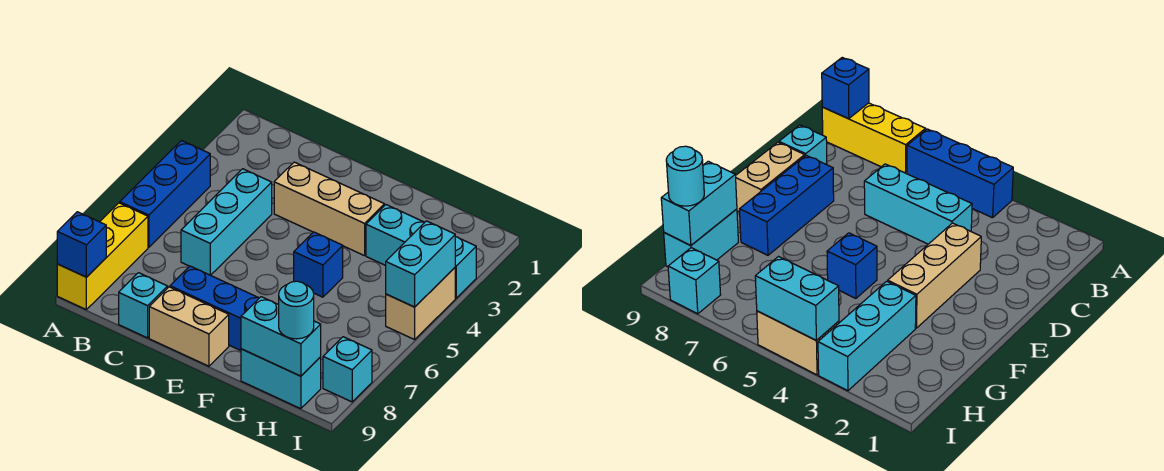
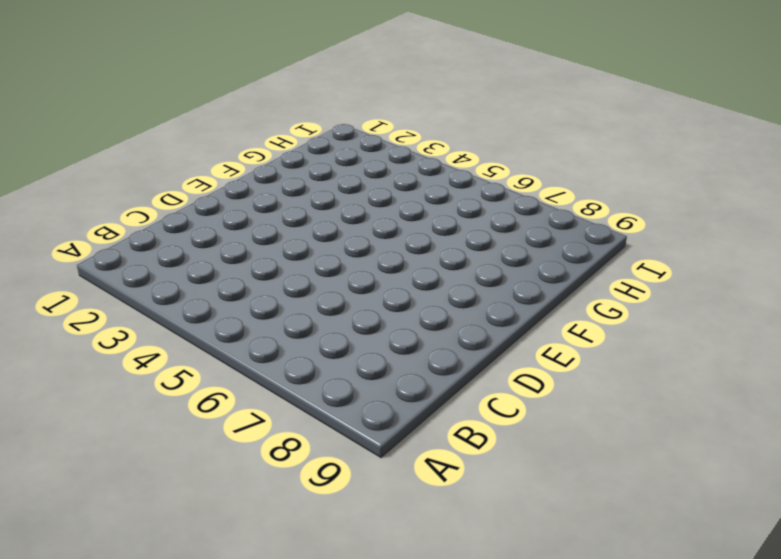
none -> blue brick A4:A6 level 1
none -> yellow brick A7:A9 level 1
none -> cyan brick C4:C6 level 1

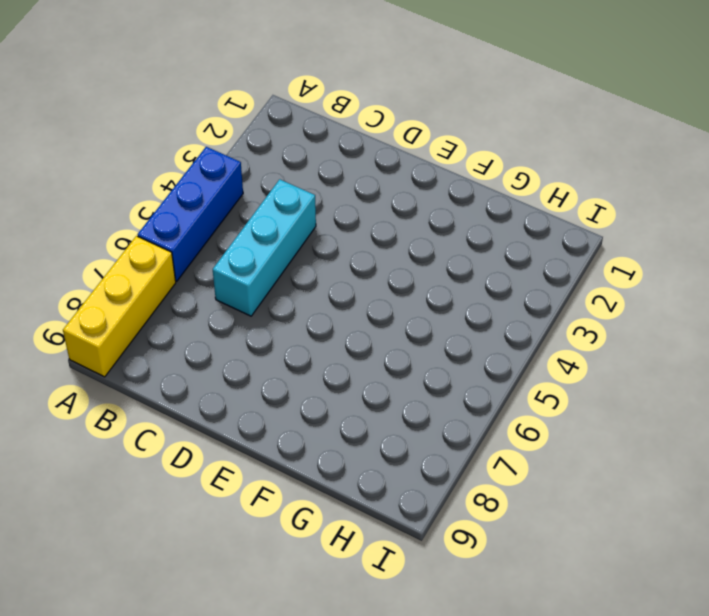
none -> cyan brick C9 level 1
none -> tan brick D3:F3 level 1
none -> blue brick D8:F8 level 1

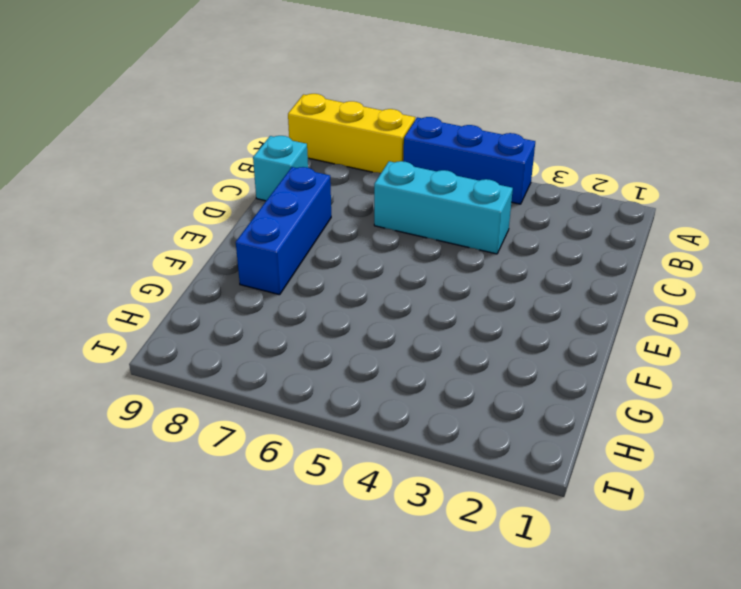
none -> tan brick D3:F3 level 1
none -> tan brick D9:E9 level 1
none -> blue brick F5 level 1

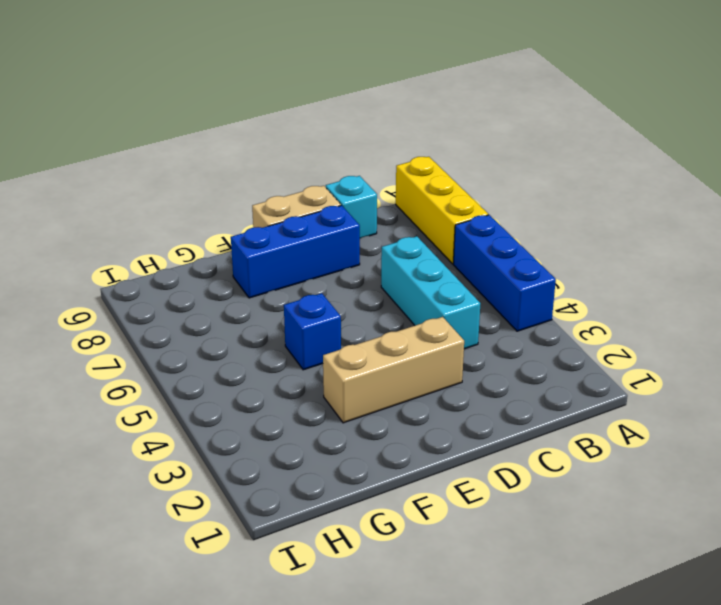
none -> cyan brick G3:I3 level 1
none -> cyan brick G9:H9 level 1
none -> tan brick I4:I5 level 1

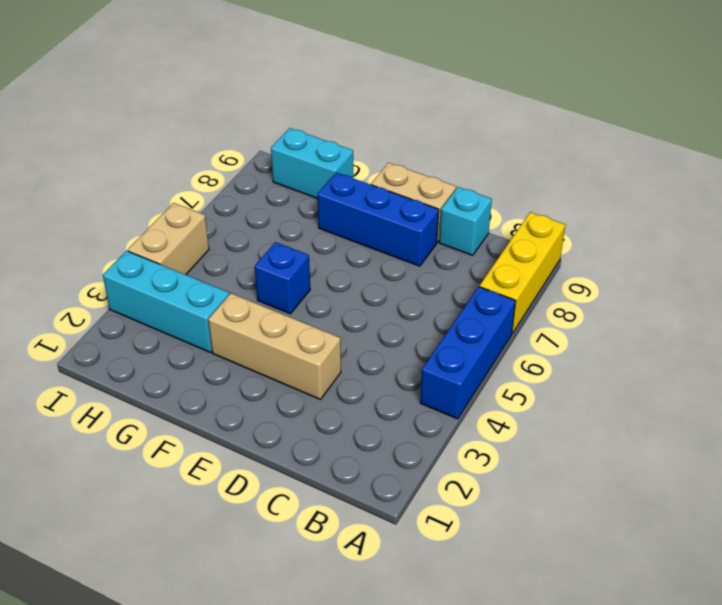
none -> cyan brick C4:C6 level 1
none -> cyan brick I8 level 1
none -> blue brick A9 level 2

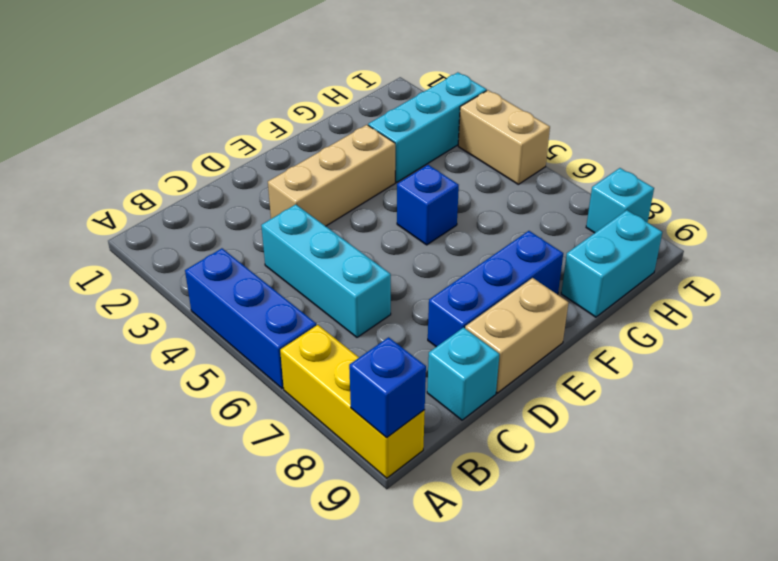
none -> cyan brick G9:H9 level 2
none -> cyan brick I4:I5 level 2
none -> cyan round brick H9 level 3

